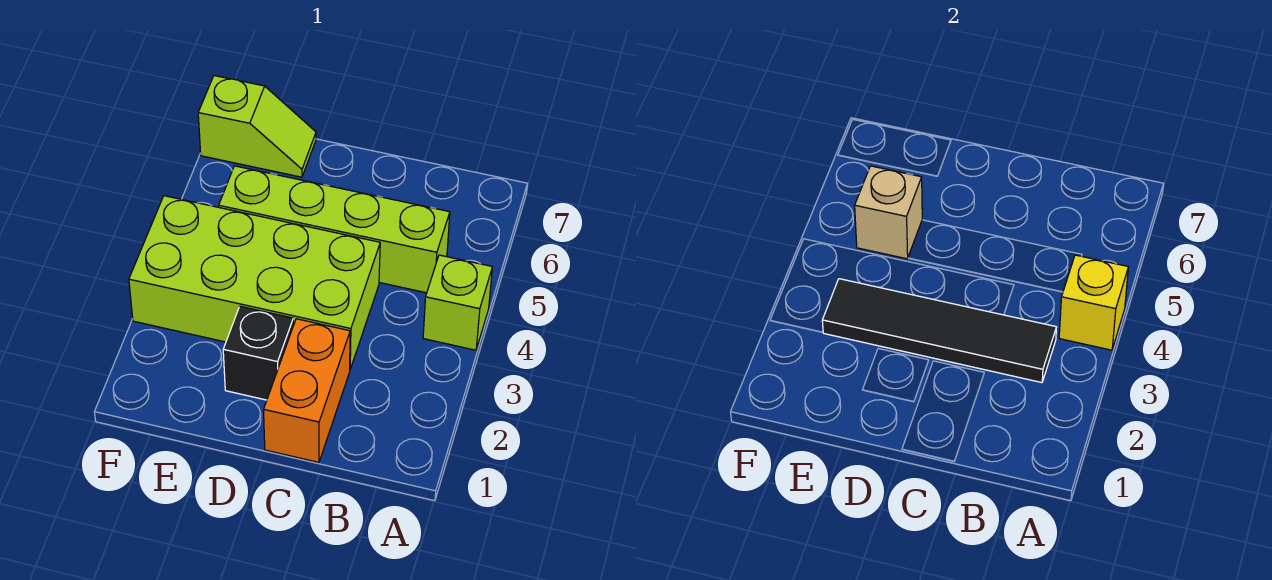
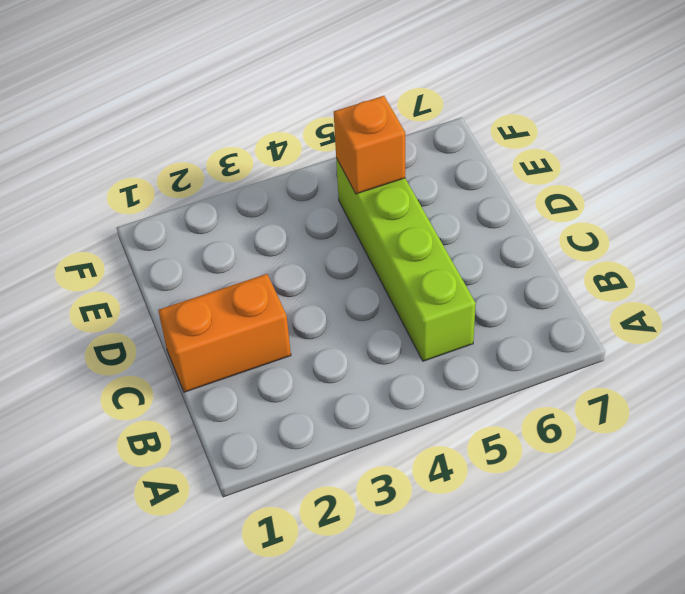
orange brick E5 level 2 -> tan brick E5 level 2
none -> lime brick A4 level 1
none -> lime brick C3:F4 level 1

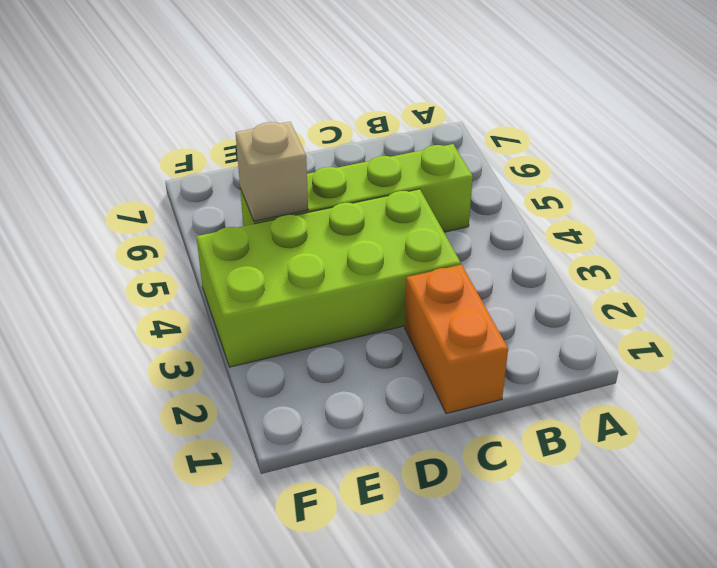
none -> lime brick A4 level 1
none -> black brick D2 level 1

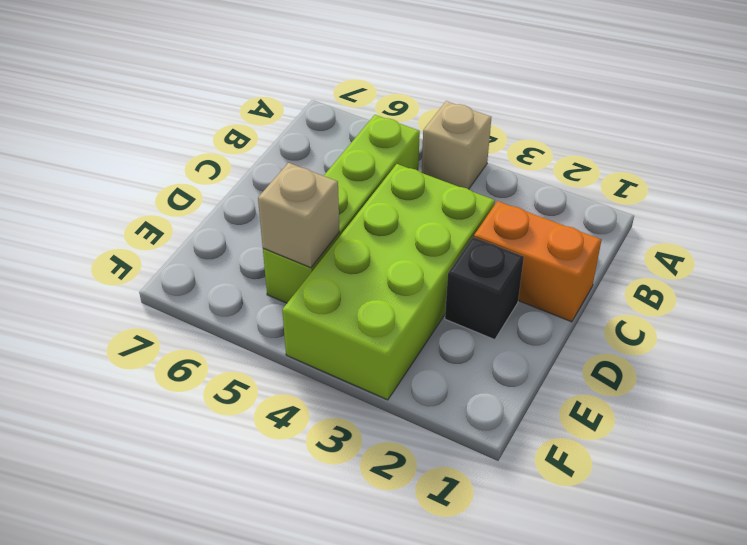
tan brick A4 level 1 -> lime brick A4 level 1
none -> lime slope E7:F7 level 1 top F
none -> yellow brick A4 level 2

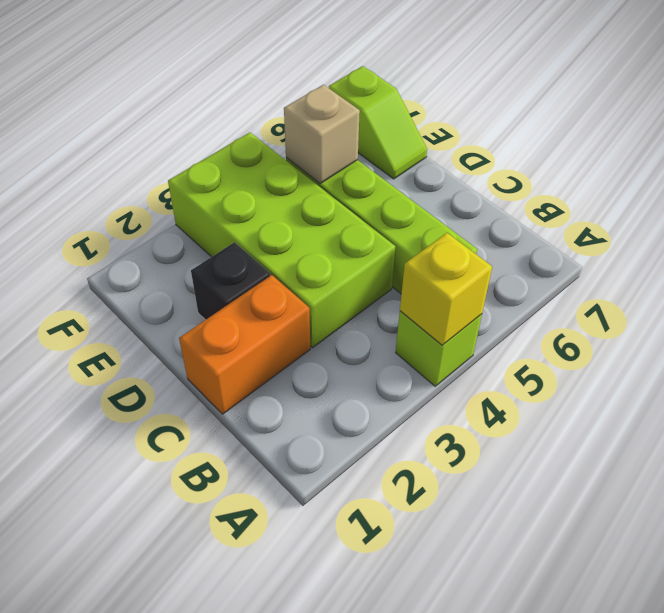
none -> black tile B3:E3 level 2

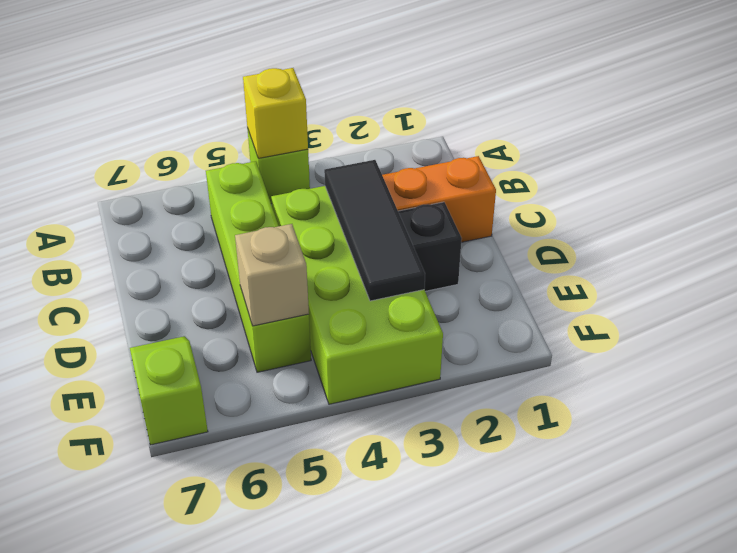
black tile C3:E3 level 2 -> black tile B3:E3 level 2

